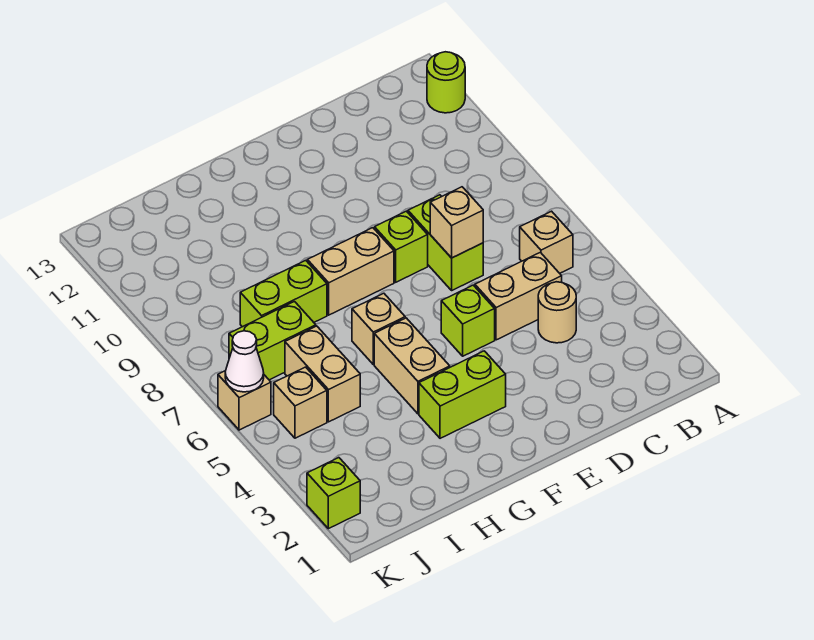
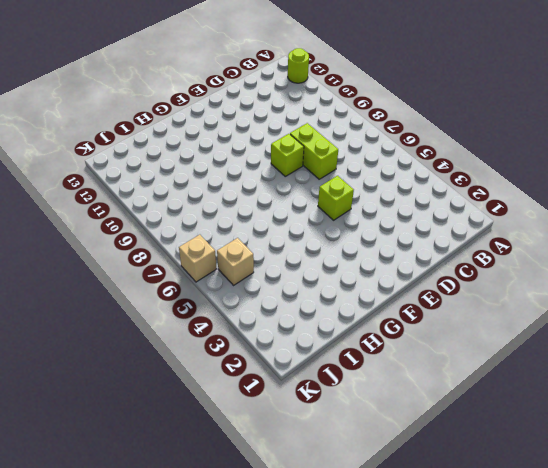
none -> tan brick B6 level 1
none -> tan round brick C4 level 1
none -> tan brick C5:D5 level 1

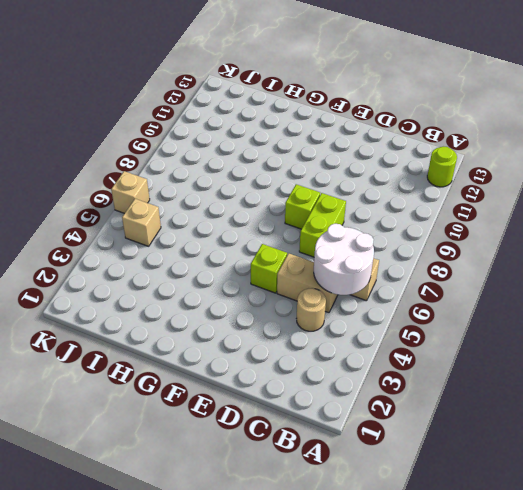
white round brick B5:C6 level 2 -> none
none -> lime brick F3:G3 level 1
none -> tan brick F8:G8 level 1
none -> tan brick G4:G5 level 1

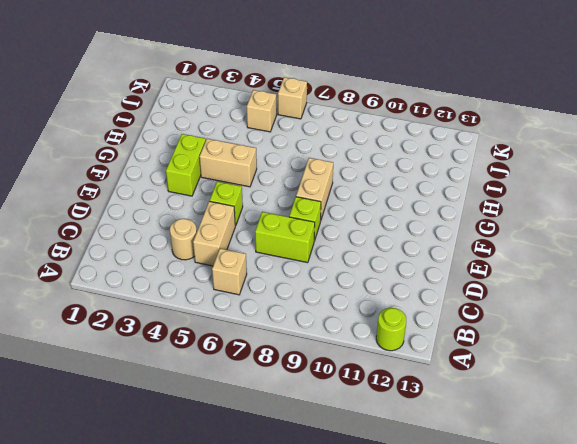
none -> tan brick G6 level 1
none -> lime brick H8:I8 level 1
none -> tan brick I5:I6 level 1

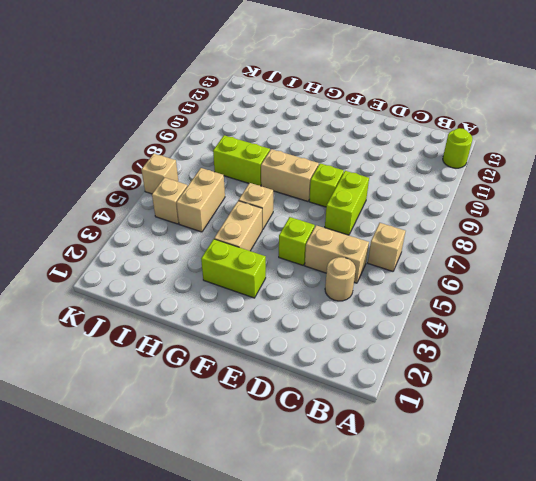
none -> lime brick I7:J7 level 1
none -> lime brick K2 level 1
none -> tan brick D7 level 2

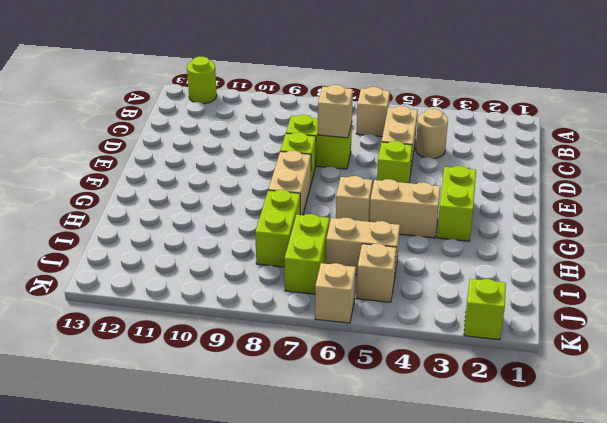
none -> white cone K6 level 2

